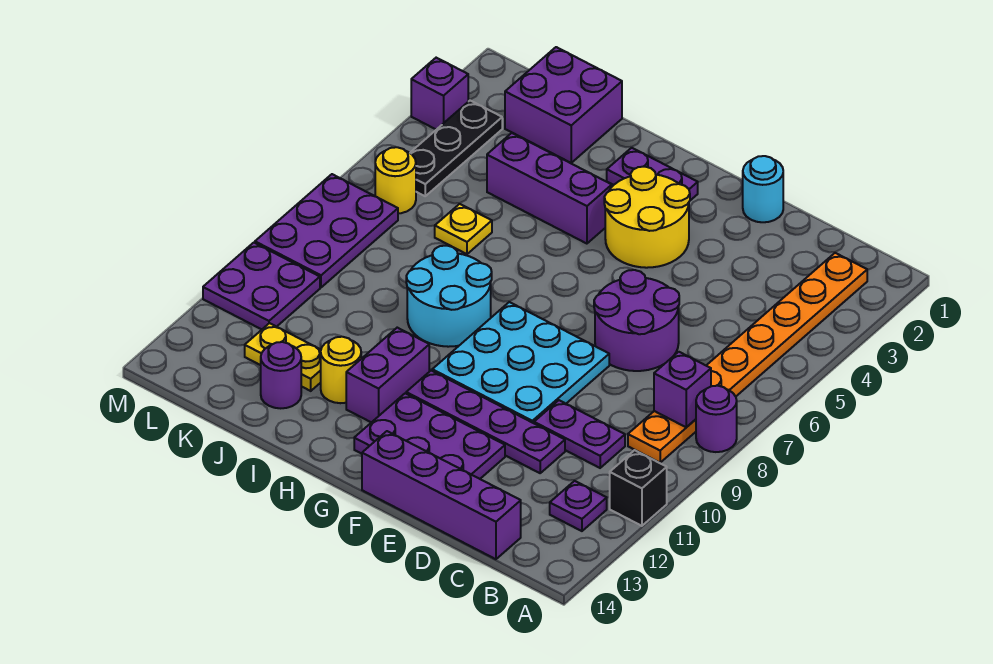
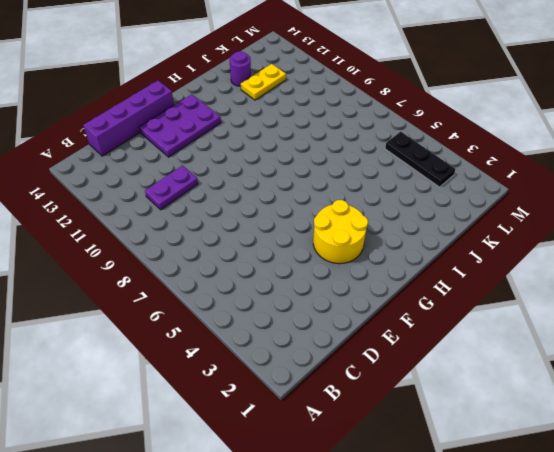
none -> purple round brick A8 level 1
none -> black brick A11 level 1
none -> orange plate B2:B9 level 1

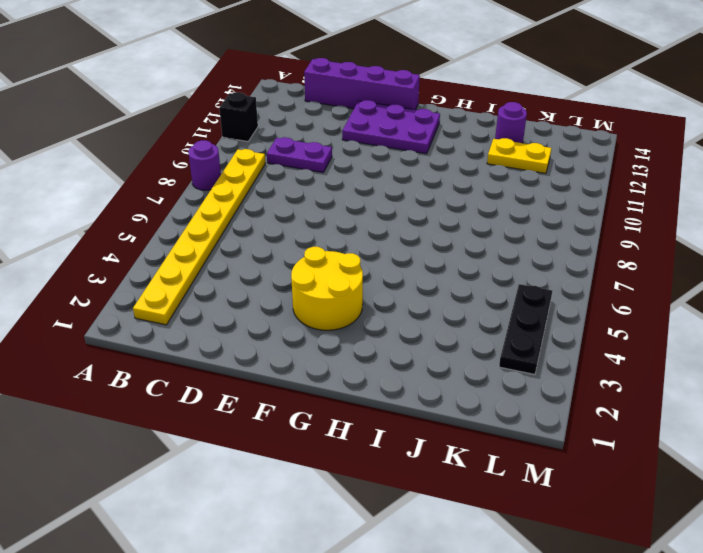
yellow plate B2:B9 level 1 -> orange plate B2:B9 level 1
none -> purple plate B12 level 1
none -> purple round brick D6:E7 level 1
none -> purple plate D11:G11 level 1

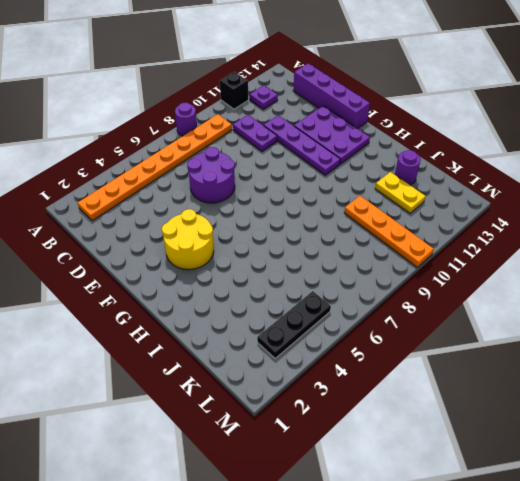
orange plate J10:M10 level 1 -> purple plate L10:M11 level 1
none -> cyan round brick E1 level 1
none -> cyan plate E8:G10 level 1
none -> purple plate G2:H2 level 1

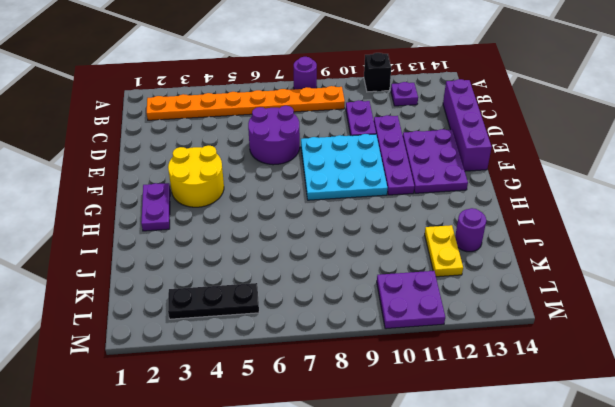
none -> cyan round brick E1 level 1
none -> purple brick H4:J4 level 1
none -> cyan round brick H8:I9 level 1

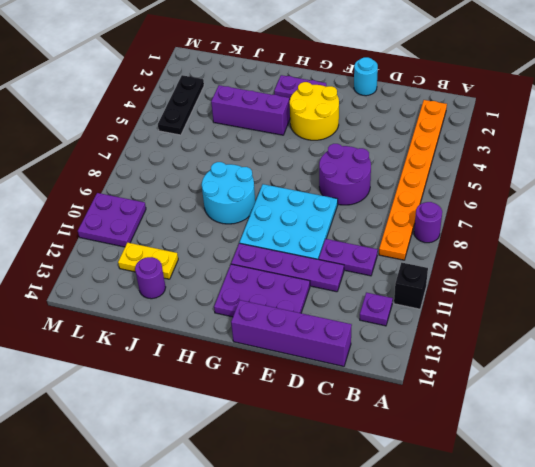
none -> purple brick H11:H12 level 1
none -> yellow round brick I12 level 1
none -> purple brick J1:K2 level 1

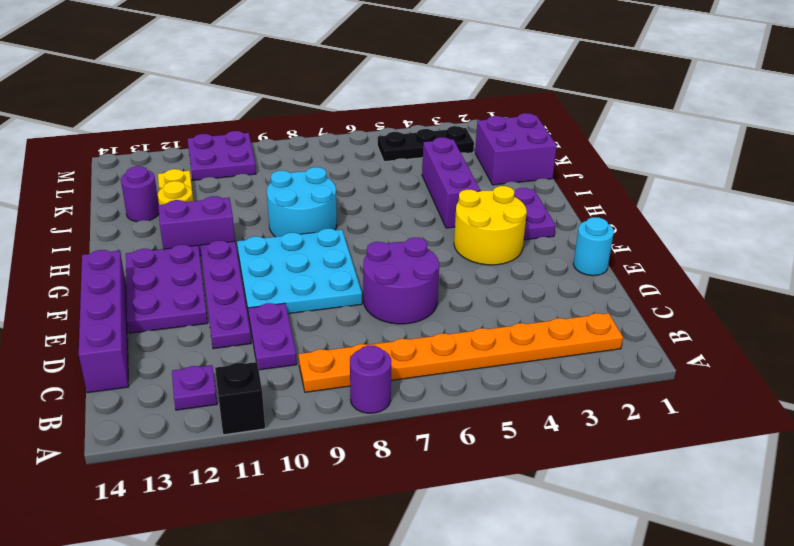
none -> yellow plate J6 level 1
none -> yellow round brick L6 level 1
none -> purple plate L7:M9 level 1

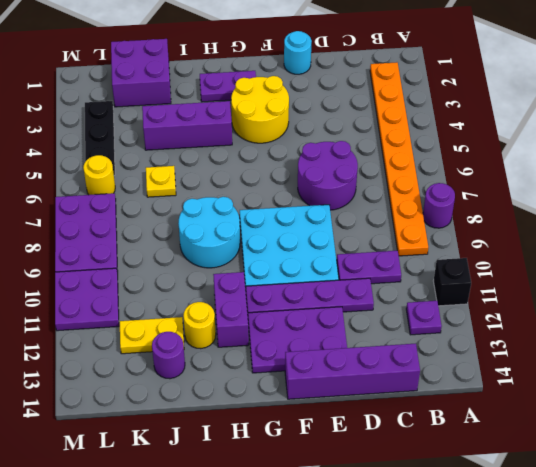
none -> purple brick M3 level 1
none -> purple brick B8 level 2

